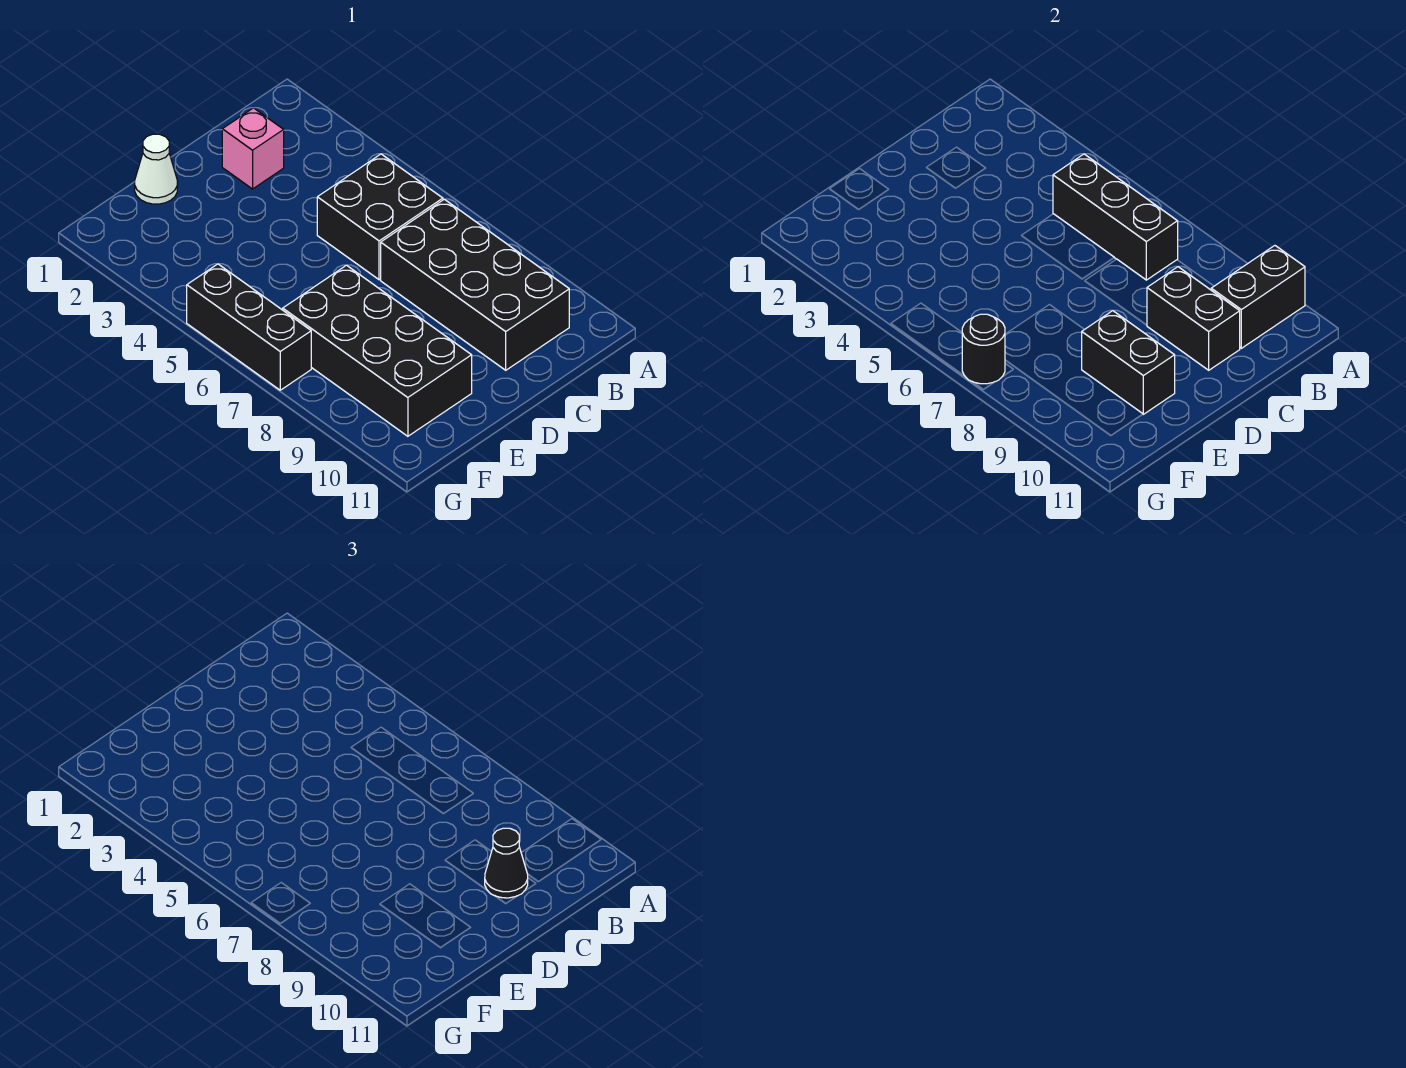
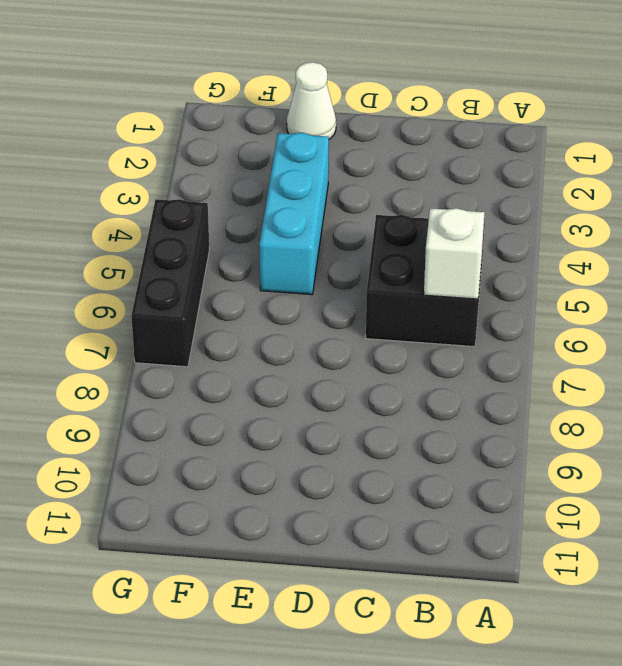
white brick B6 level 2 -> black brick B5:B7 level 2
cyan brick E3:E5 level 1 -> none
none -> black brick B7:C10 level 1
none -> pink brick C2 level 1
none -> black brick E7:F10 level 1

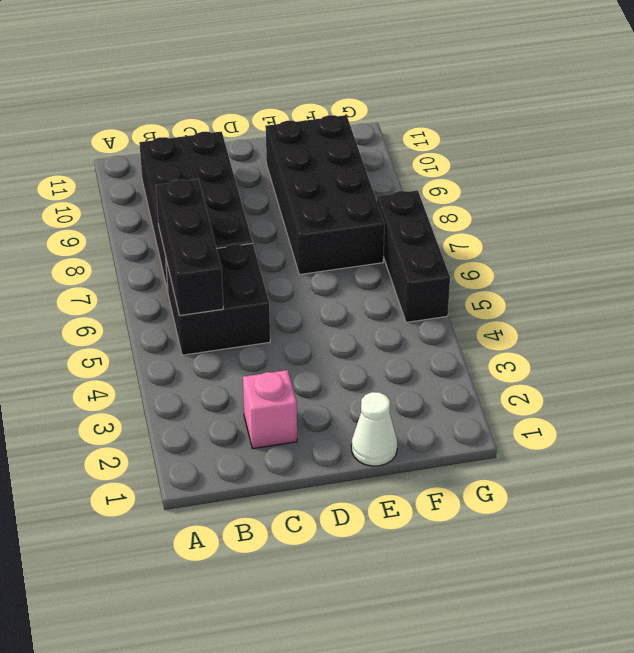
none -> black brick A10:B10 level 2
none -> black brick C9:C10 level 2
none -> black brick E9:E10 level 2

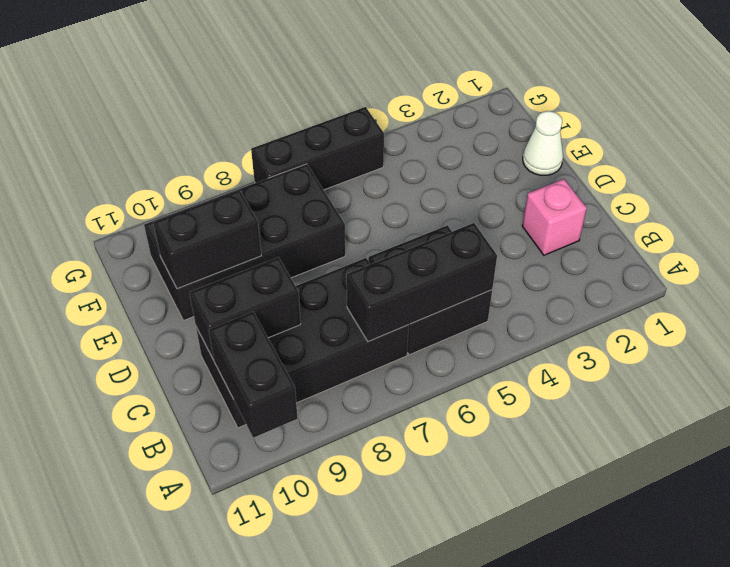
none -> black round brick G7 level 2
none -> black cone C10 level 3

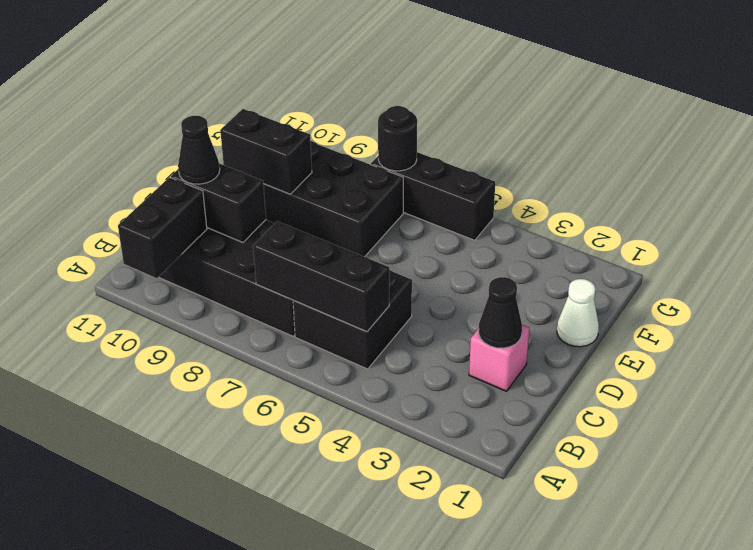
black cone C2 level 2 -> none

